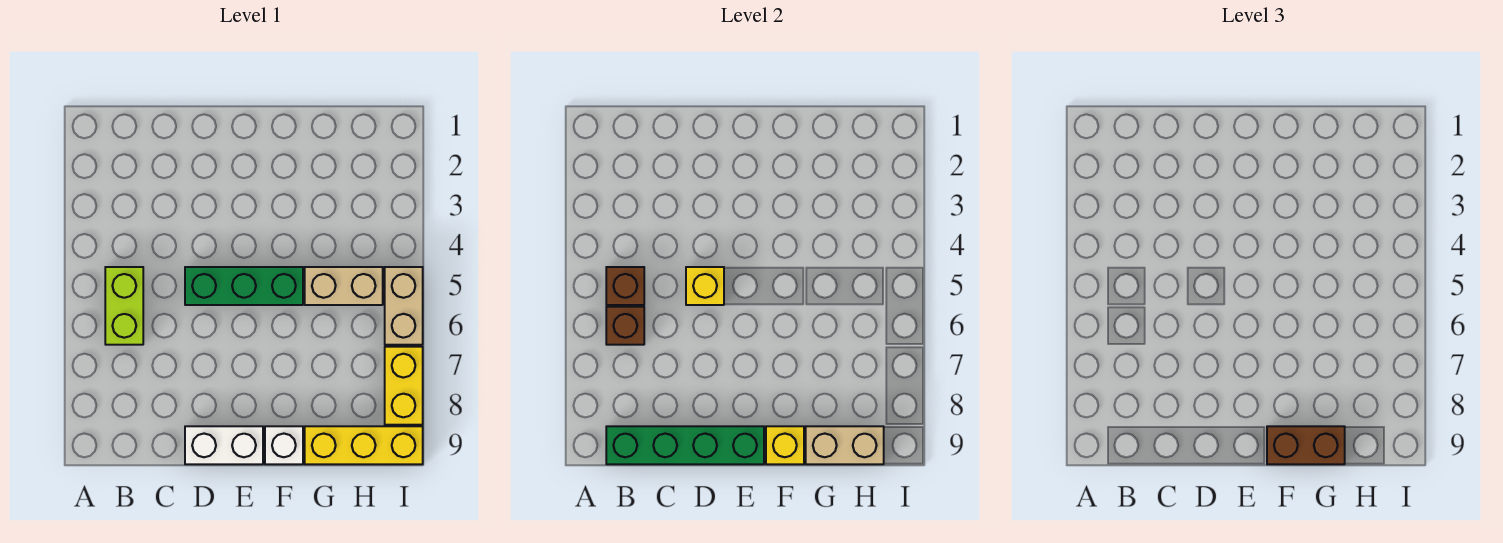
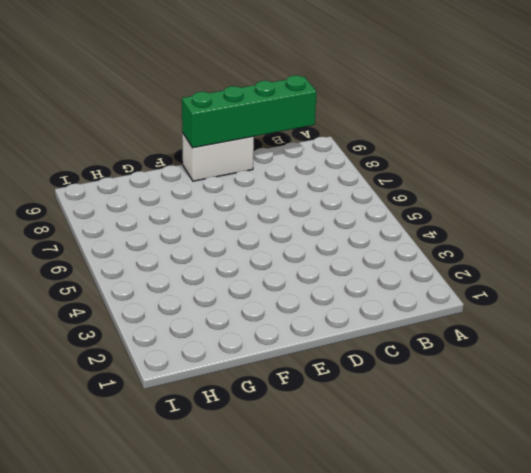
none -> lime brick B5:B6 level 1
none -> green brick D5:F5 level 1
none -> white brick F9 level 1

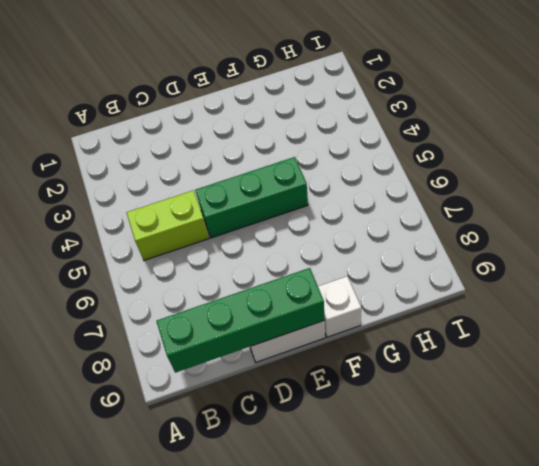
lime brick B5:C5 level 1 -> lime brick B5:B6 level 1
none -> tan brick G5:H5 level 1
none -> yellow brick G9:I9 level 1
none -> tan brick I5:I6 level 1

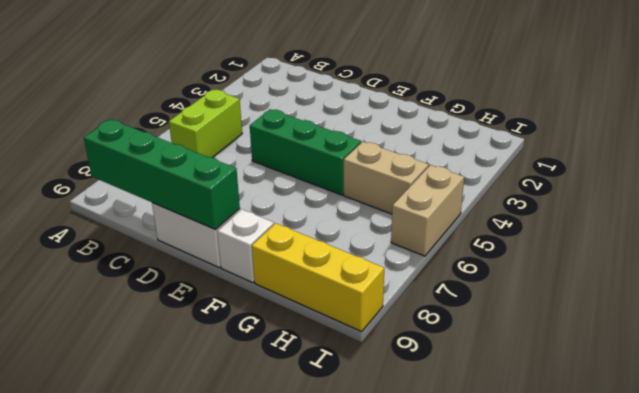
none -> yellow brick I7:I8 level 1
none -> brown brick B5 level 2
none -> brown brick B6 level 2

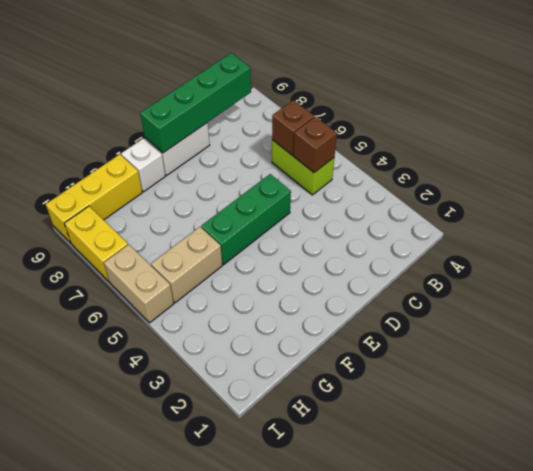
none -> yellow brick D5 level 2
none -> yellow brick F9 level 2
none -> tan brick G9:H9 level 2

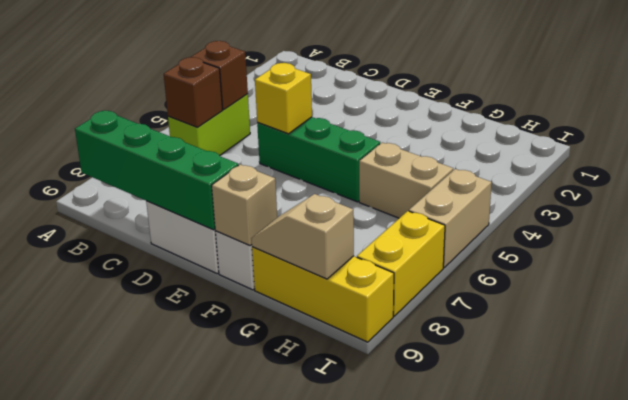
tan brick F9 level 2 -> yellow brick F9 level 2
tan slope G9:H9 level 2 top H -> tan brick G9:H9 level 2
none -> brown brick F9:G9 level 3

